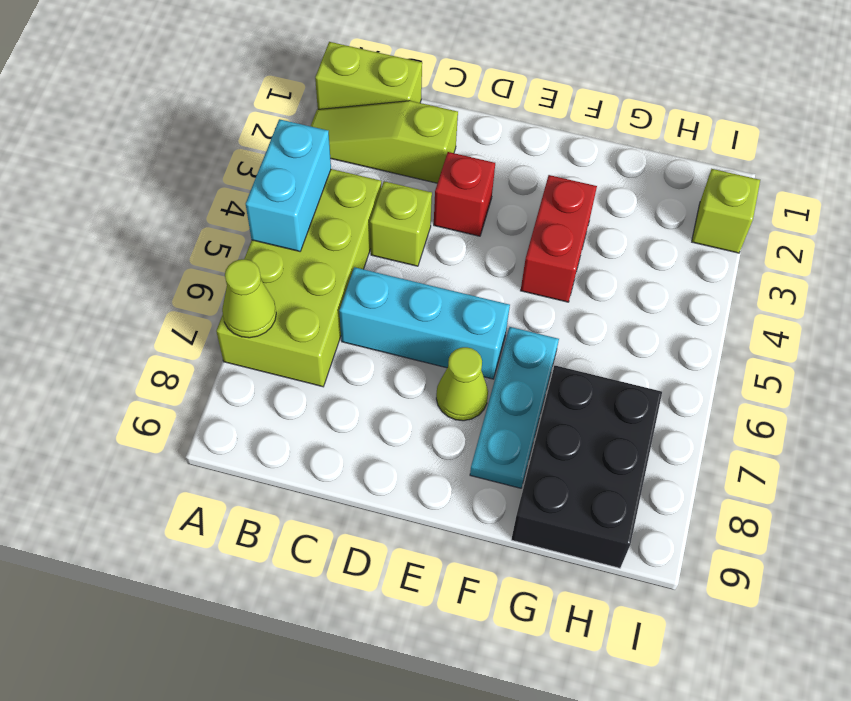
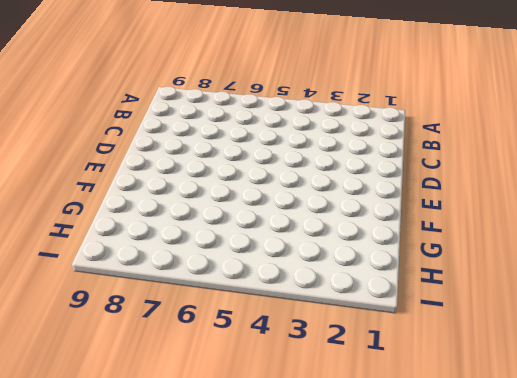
none -> lime brick A1:B1 level 1
none -> lime slope A2:C2 level 1 top C
none -> lime brick A4:B7 level 1

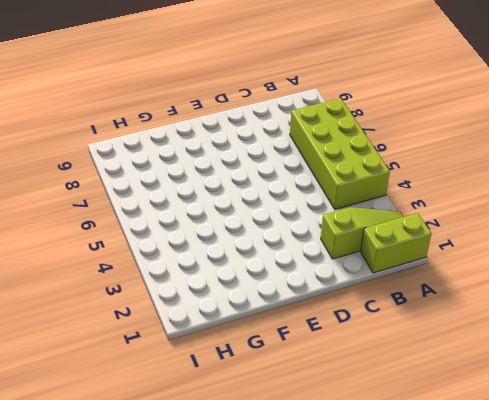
none -> lime brick C4 level 1
none -> cyan brick C6:E6 level 1
none -> red brick D3 level 1

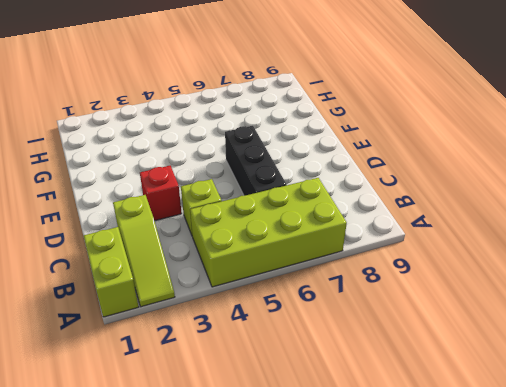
black brick C6:E6 level 1 -> cyan brick C6:E6 level 1
none -> lime cone E7 level 1
none -> red brick F3:F4 level 1
none -> cyan plate F6:F8 level 1

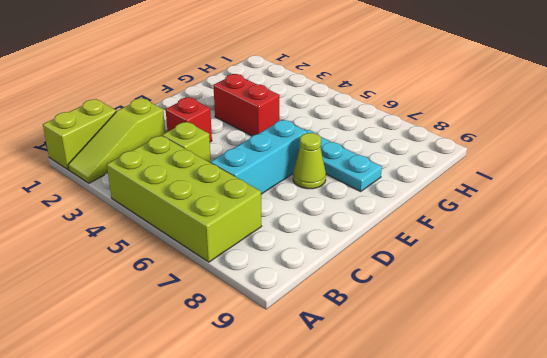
none -> black brick G7:H9 level 1
none -> lime brick I2 level 1
none -> cyan brick A4:A5 level 2

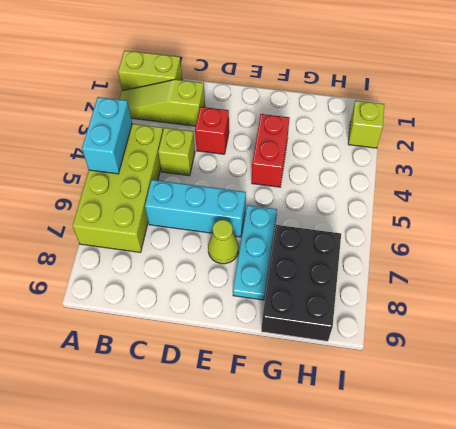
none -> lime cone A7 level 2

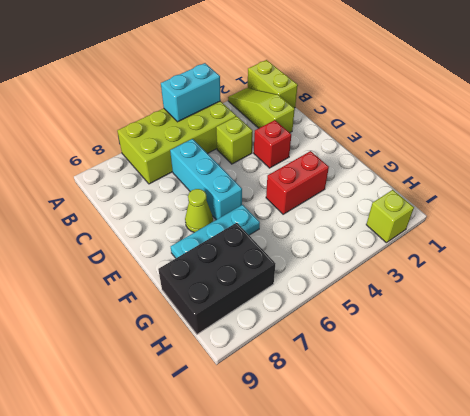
none -> lime cone A7 level 2

